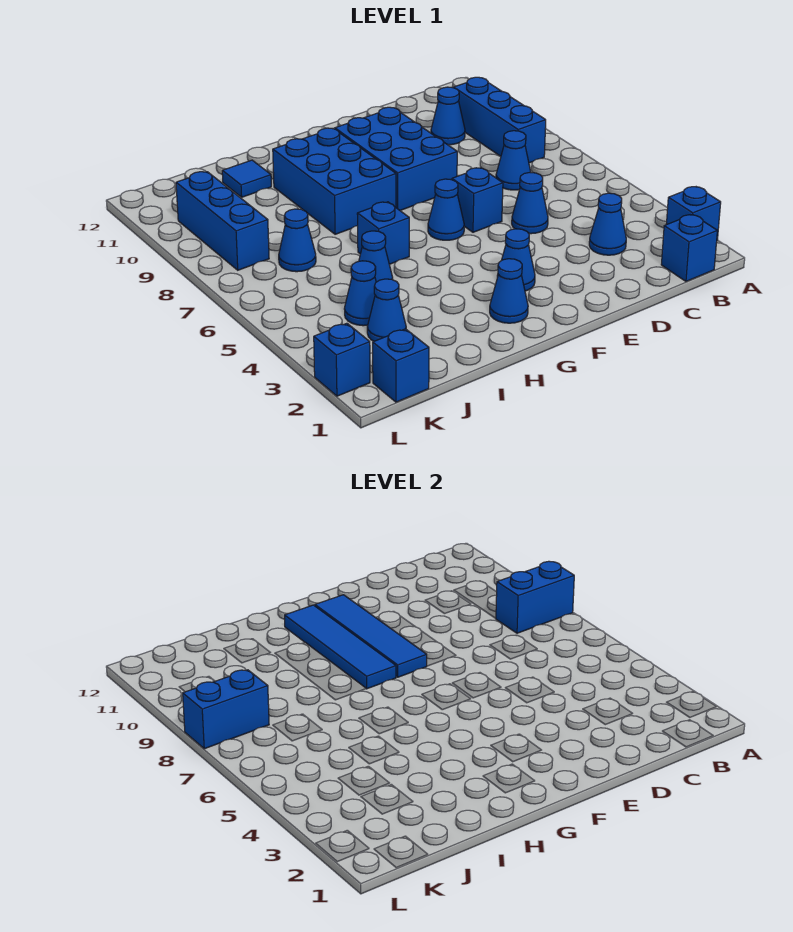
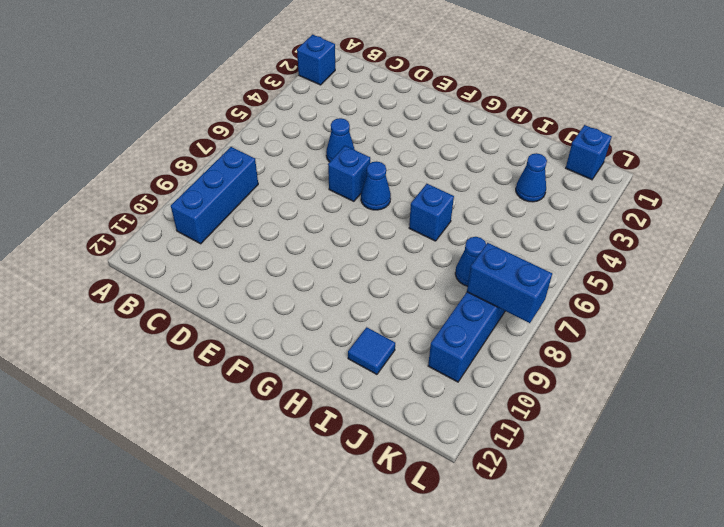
none -> blue brick B1 level 1
none -> blue cone C3 level 1
none -> blue cone C7 level 1

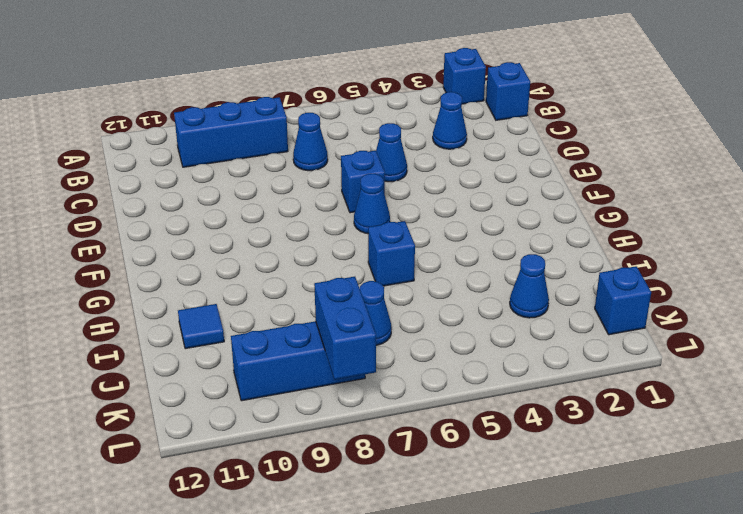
none -> blue cone C10 level 1
none -> blue brick E8:F10 level 1
none -> blue cone F3 level 1

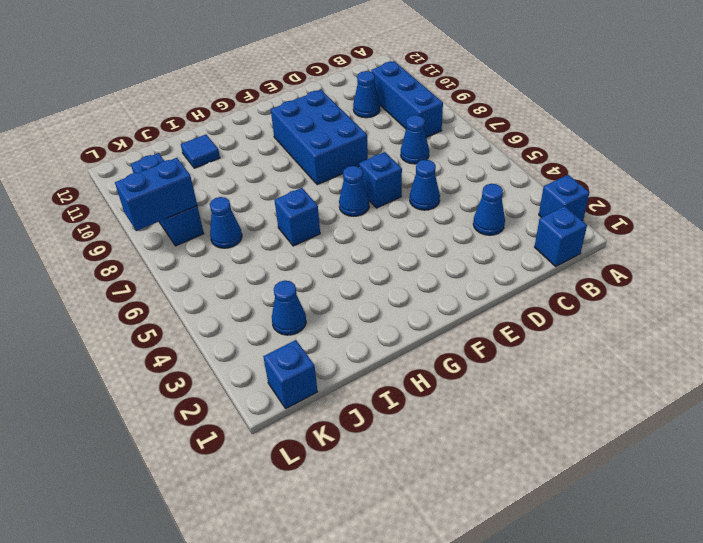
none -> blue cone F3 level 1
none -> blue cone G2 level 1
none -> blue brick G8:H10 level 1

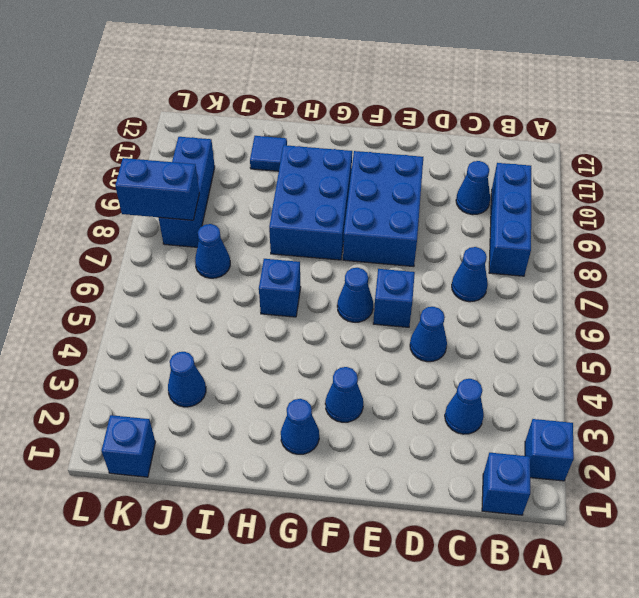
none -> blue cone I5 level 1
none -> blue cone J4 level 1
none -> blue brick L2 level 1

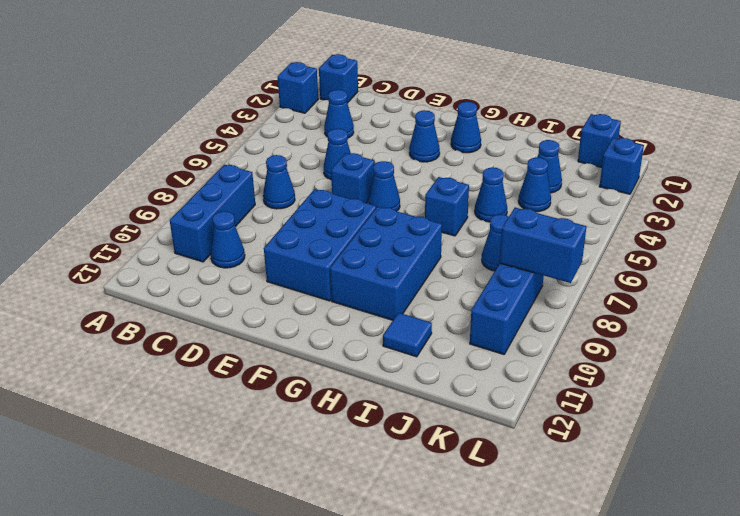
none -> blue brick A8:B8 level 2
none -> blue tile F8:F11 level 2
none -> blue tile G8:G11 level 2

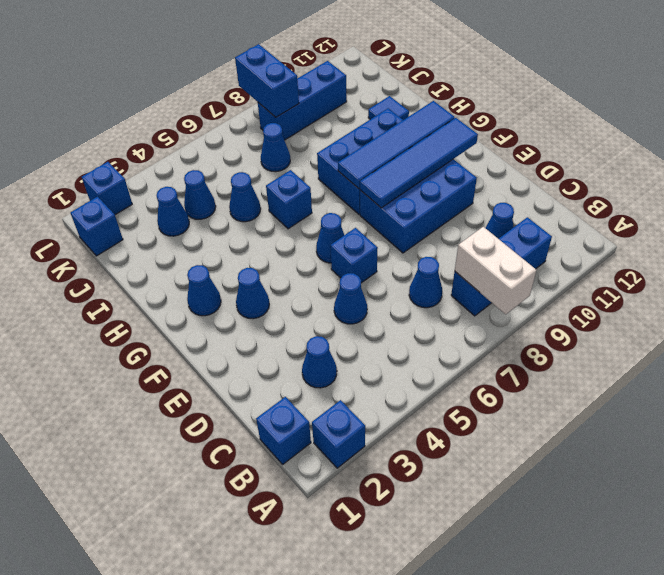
white brick A8:B8 level 2 -> blue brick A8:B8 level 2

